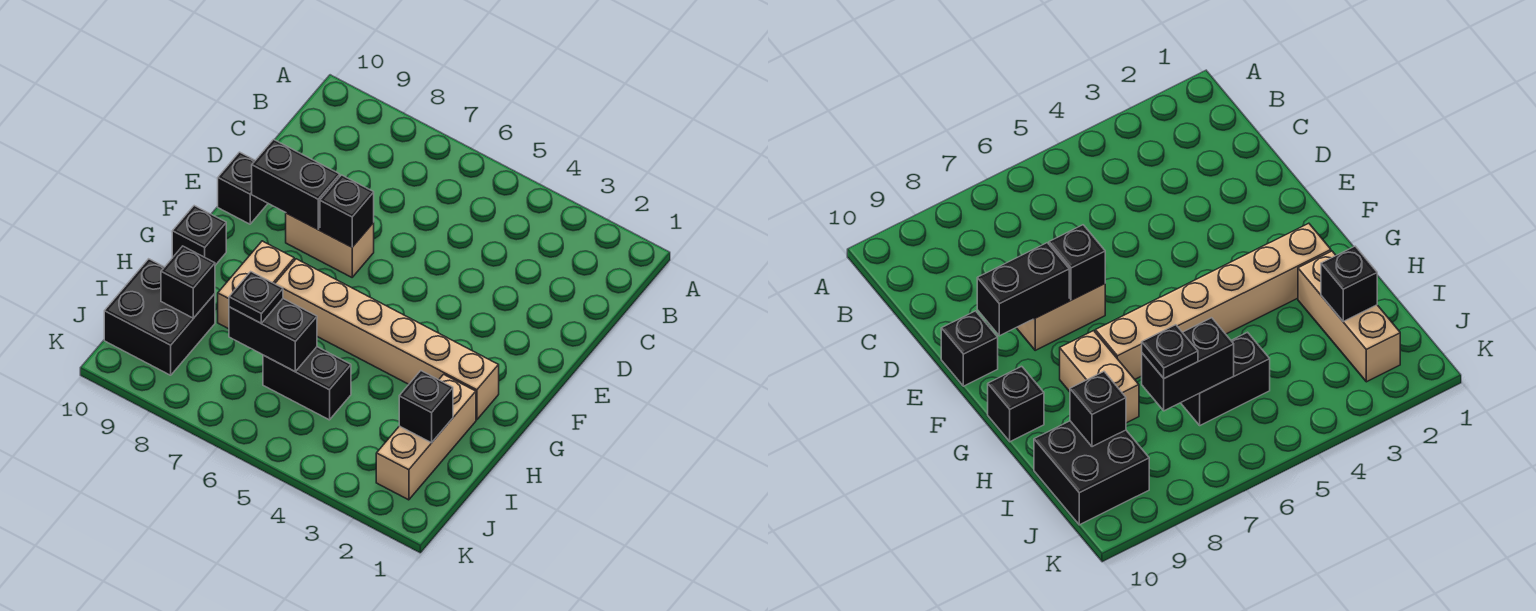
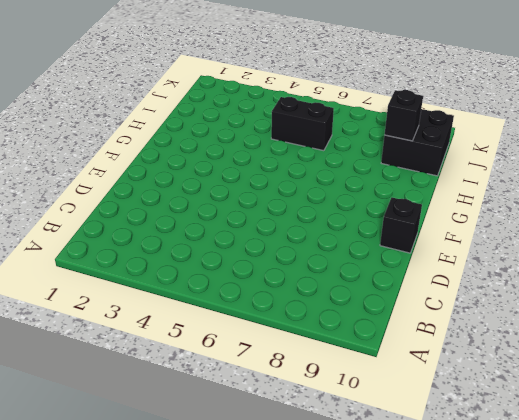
none -> tan brick E7:E8 level 1
none -> tan brick G2:G7 level 1
none -> tan brick G8:H8 level 1

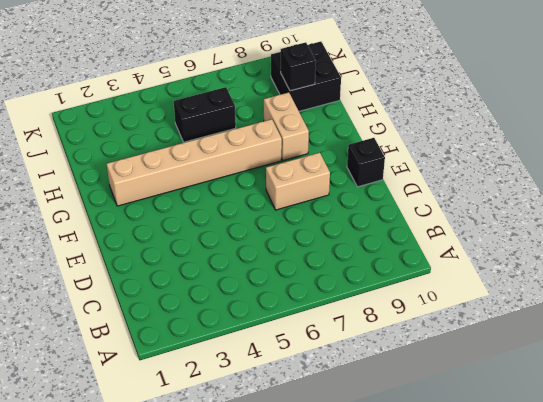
none -> black brick G10 level 1
none -> tan brick H2:J2 level 1
none -> black brick E7 level 2

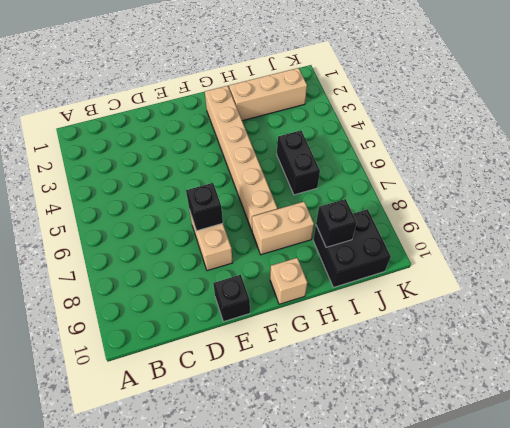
tan brick G10 level 1 -> black brick G10 level 1
none -> black brick E8:E9 level 2
none -> black brick I2 level 2
none -> black brick I6:I7 level 2

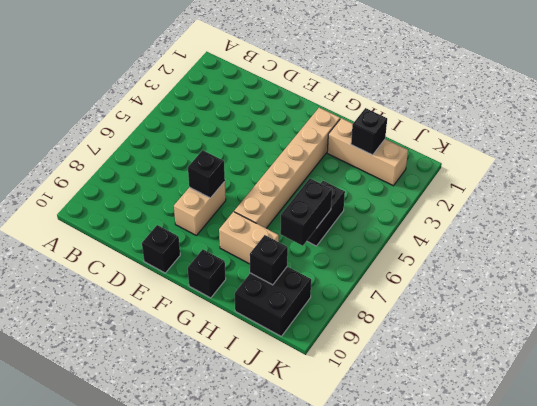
none -> black brick E8:E9 level 2
none -> black plate I7 level 3

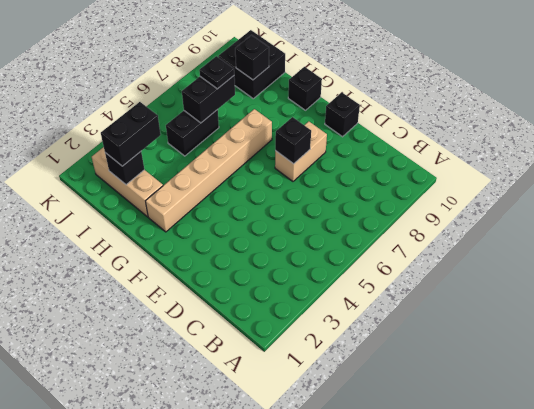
black brick I2:I3 level 3 -> black brick E8:E9 level 2
none -> tan brick G8:H8 level 1

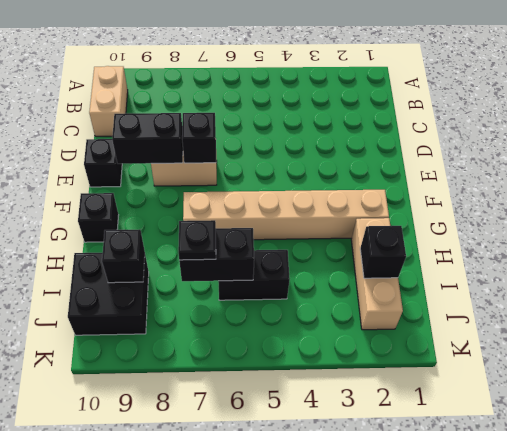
tan brick B10:C10 level 1 -> tan brick G8:H8 level 1

